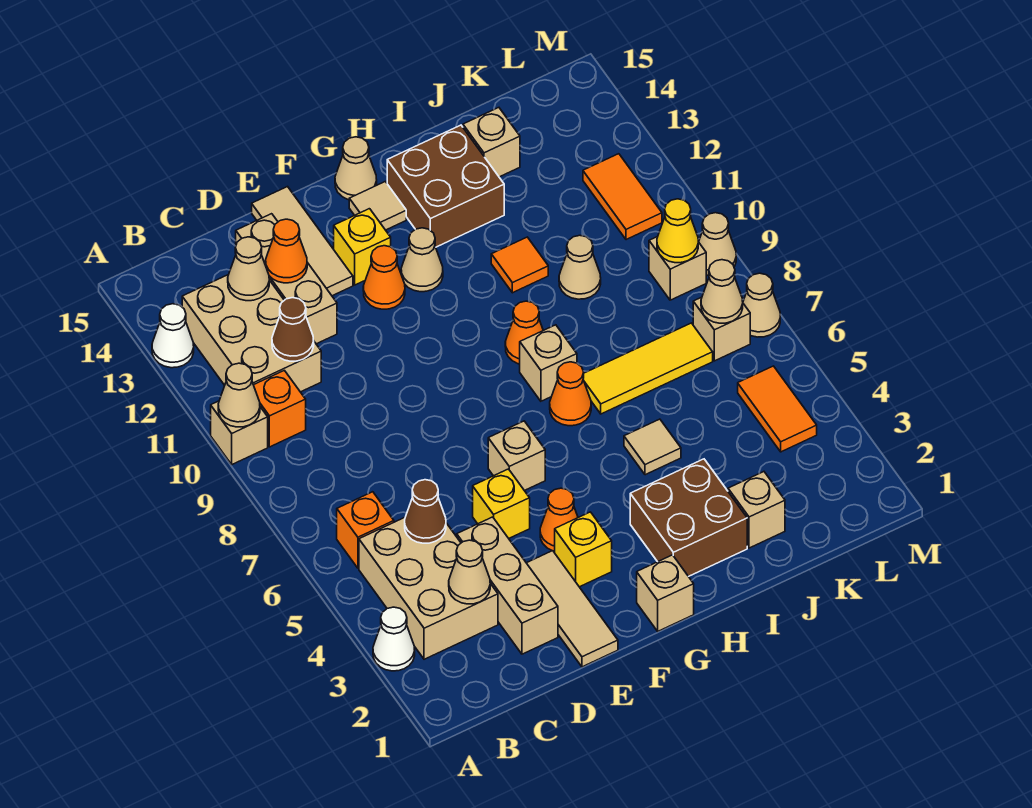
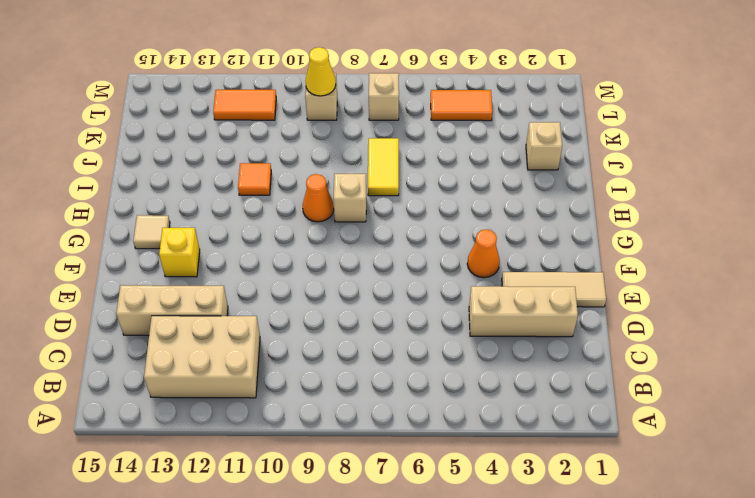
yellow tile I7:J7 level 1 -> yellow tile I7:K7 level 1
none -> white cone A3 level 1
none -> tan brick A10 level 1
none -> white cone A13 level 1
none -> tan brick B3:C5 level 1

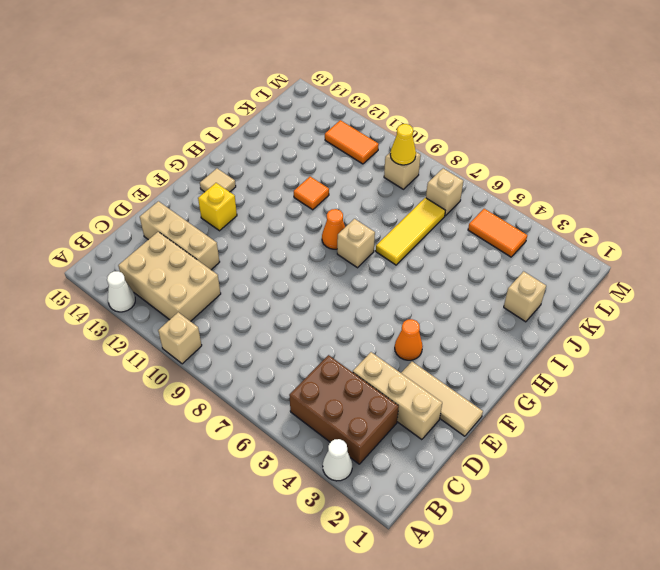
brown brick B3:C5 level 1 -> tan brick B3:C5 level 1
none -> orange brick B6 level 1
none -> orange brick B10 level 1
none -> yellow brick E5 level 1
none -> tan tile E13:E15 level 1

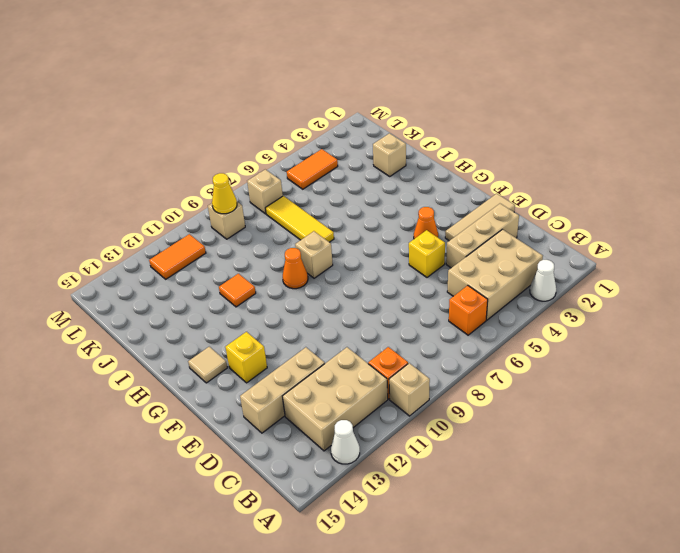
none -> tan tile E13:E15 level 1
none -> yellow brick F3 level 1
none -> tan brick F6 level 1
none -> orange cone F12 level 1

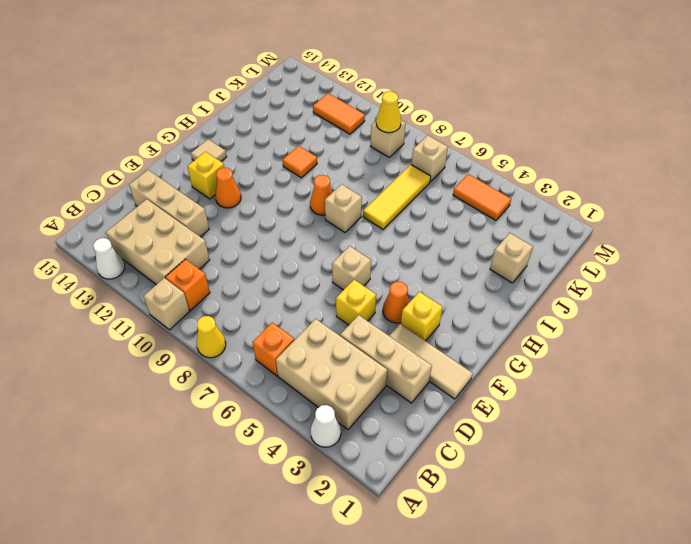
yellow cone A8 level 1 -> none
none -> tan tile E13:E15 level 1
none -> tan brick G1 level 1
none -> tan cone G12 level 1
none -> tan cone G15 level 1

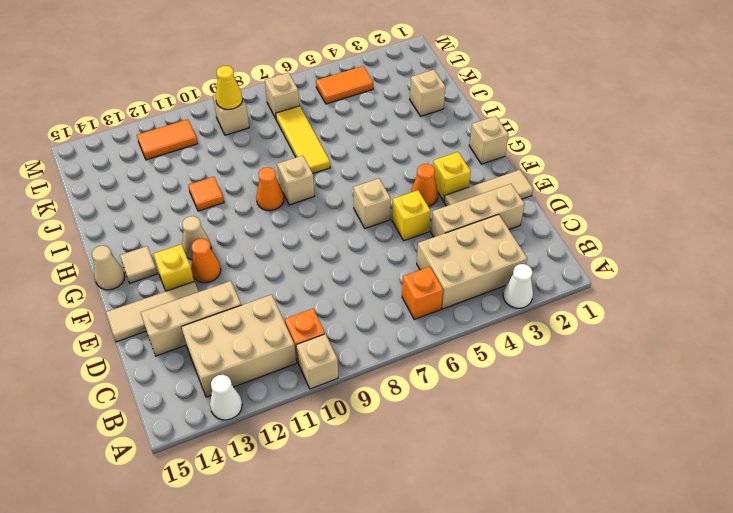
none -> brown brick H2:I3 level 1
none -> orange cone H7 level 1
none -> brown brick H13:I14 level 1
none -> tan tile I5 level 1

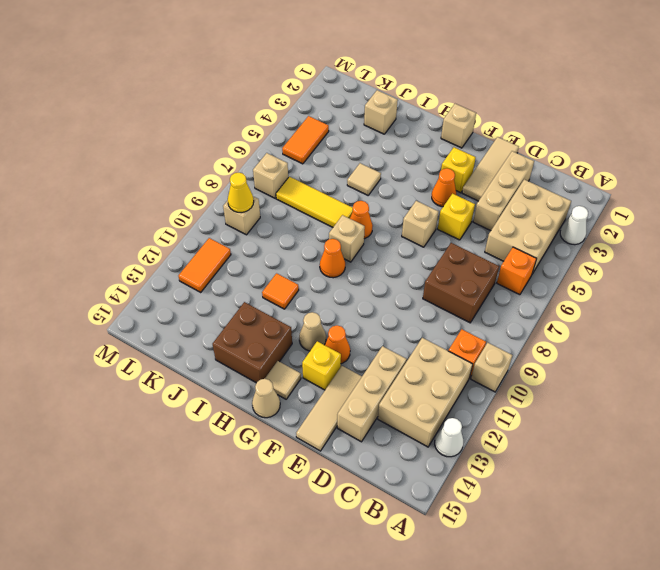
brown brick C7:D8 level 1 -> brown brick H2:I3 level 1
none -> tan cone J10 level 1
none -> tan brick J14 level 1
none -> tan cone M7 level 1
none -> tan cone M9 level 1

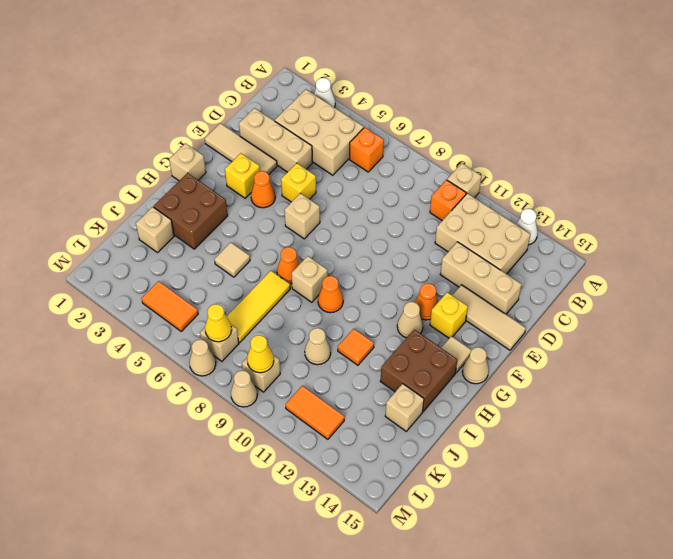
yellow cone L7 level 2 -> tan cone L7 level 2
none -> tan cone A10 level 2
none -> tan cone C3 level 2
none -> brown cone C5 level 2
none -> brown cone C11 level 2

